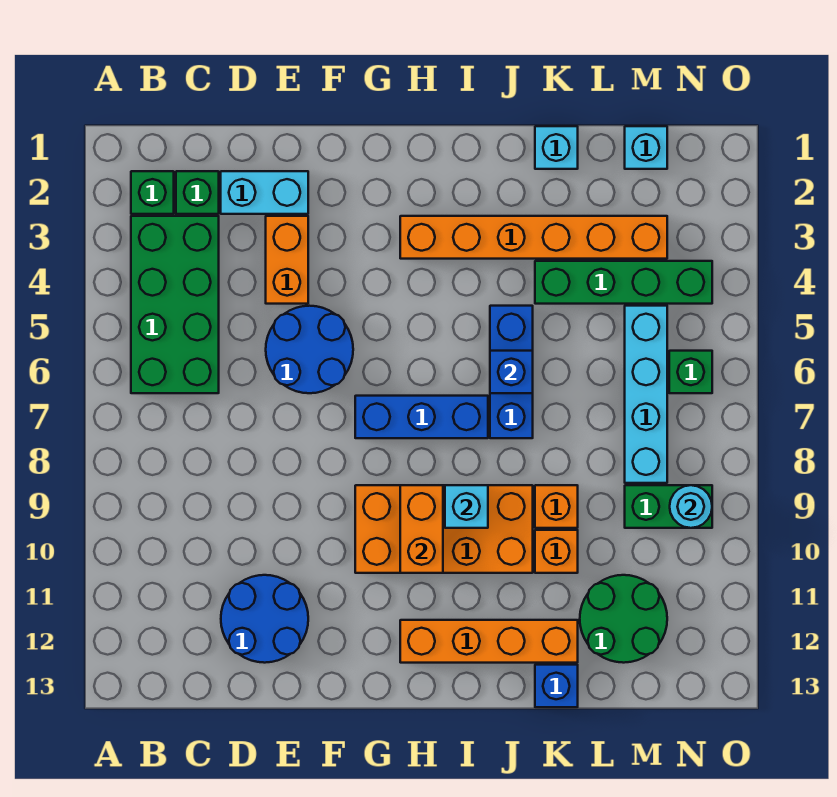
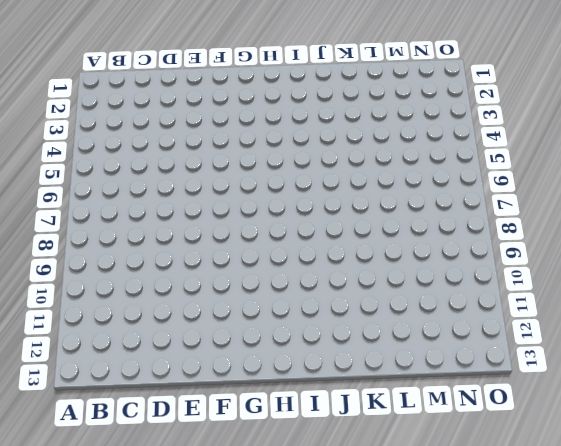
none -> green brick B2 level 1
none -> green brick B3:C6 level 1
none -> green brick C2 level 1

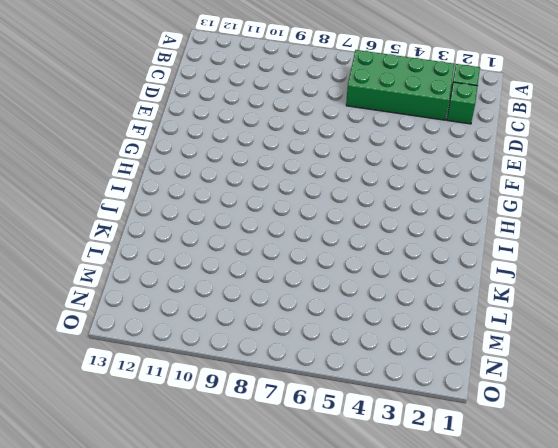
none -> cyan brick D2:E2 level 1
none -> blue round brick D11:E12 level 1
none -> orange brick E3:E4 level 1

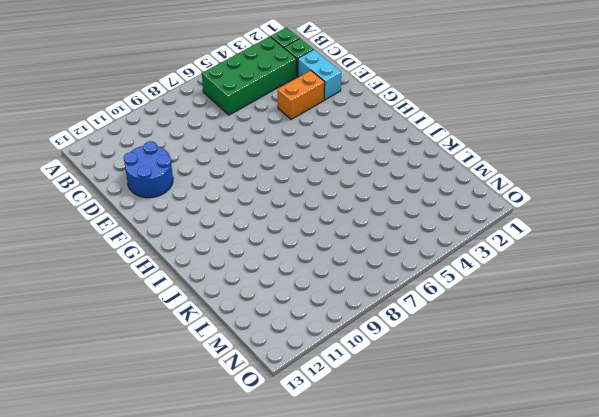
none -> blue round brick E5:F6 level 1
none -> blue brick G7:I7 level 1
none -> orange brick G9:J10 level 1

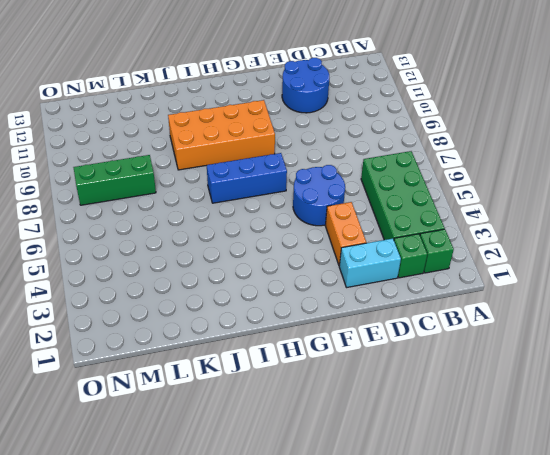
green brick L8:N8 level 1 -> cyan brick M5:M8 level 1
none -> orange brick H3:M3 level 1
none -> orange brick H12:K12 level 1
none -> blue brick J5:J7 level 1

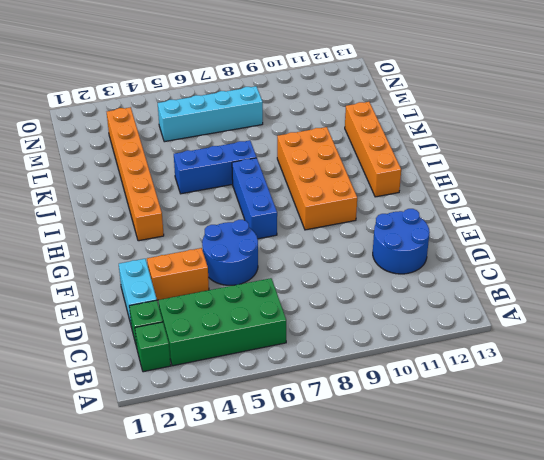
none -> cyan brick K1 level 1
none -> green brick K4:N4 level 1
none -> orange brick K9 level 1

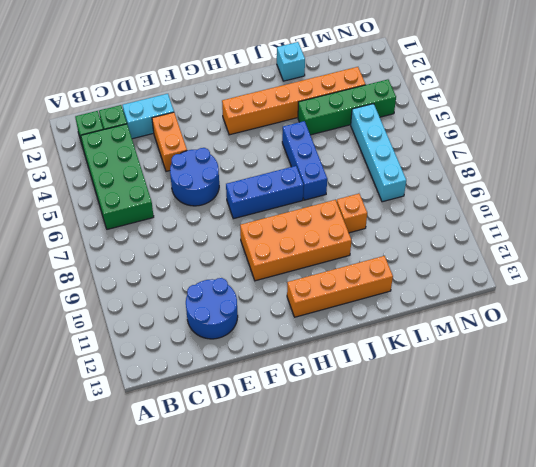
none -> orange brick K10 level 1
none -> blue brick K13 level 1
none -> green round brick L11:M12 level 1

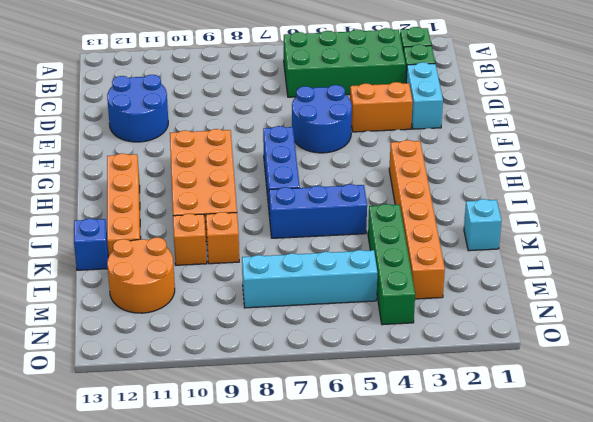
orange round brick L11:M12 level 1 -> green round brick L11:M12 level 1
none -> cyan brick M1 level 1
none -> green brick M9:N9 level 1
none -> green brick N6 level 1

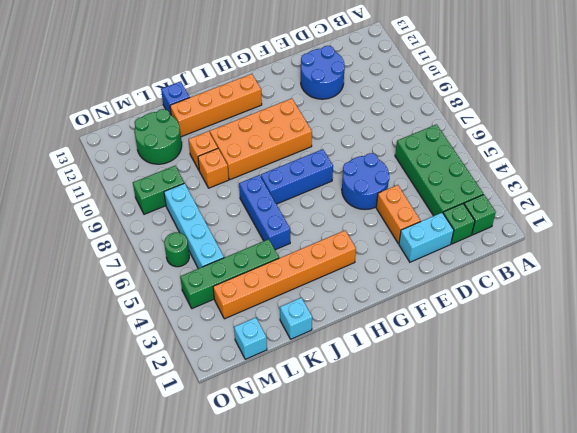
green round brick N6 level 1 -> green brick N6 level 1
none -> orange brick H9:H10 level 2
none -> cyan brick I9 level 2
none -> blue brick J6 level 2

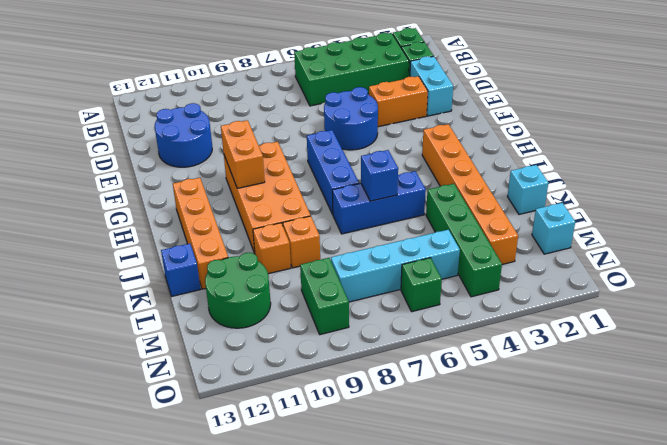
orange brick G10:H10 level 2 -> orange brick H9:H10 level 2
none -> cyan brick I9 level 2
none -> cyan round brick N9 level 2

